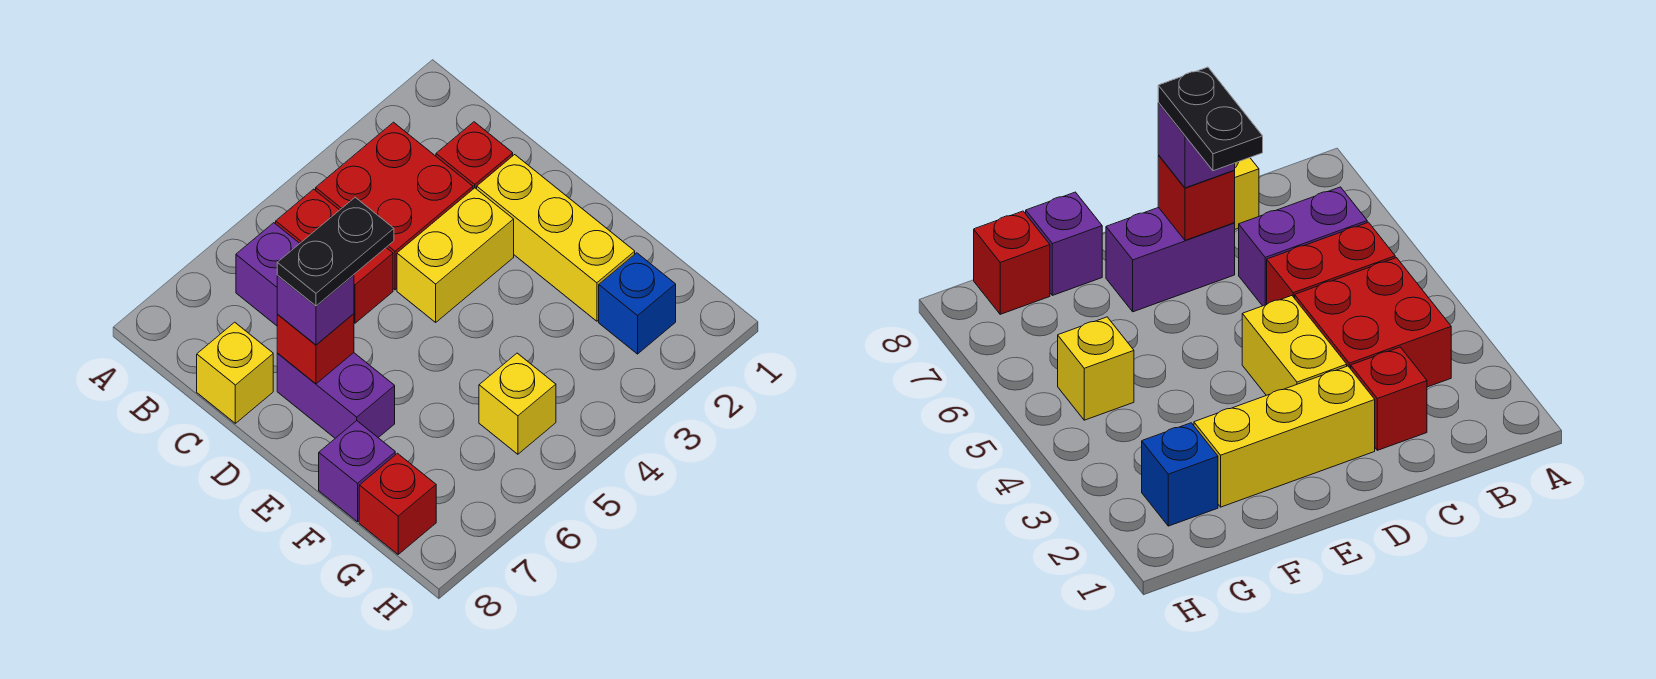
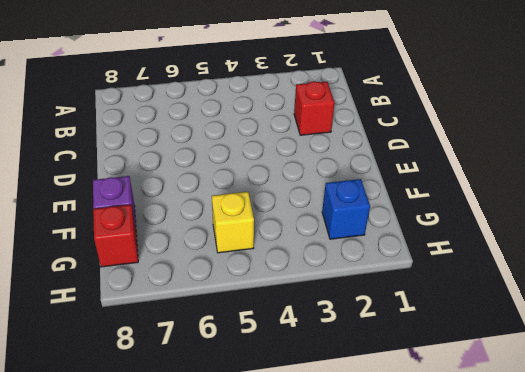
none -> red brick B3:C4 level 1
none -> red brick B5:C5 level 1
none -> purple brick B6:C6 level 1

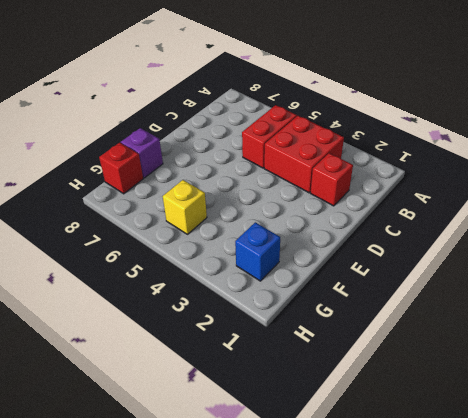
none -> purple brick B6:C6 level 1
none -> yellow brick C8 level 1
none -> yellow brick D2:F2 level 1

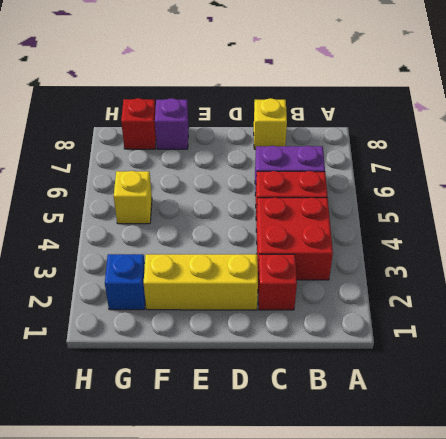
none -> yellow brick D3:D4 level 1
none -> purple brick D7:E7 level 1
none -> red brick D7 level 2

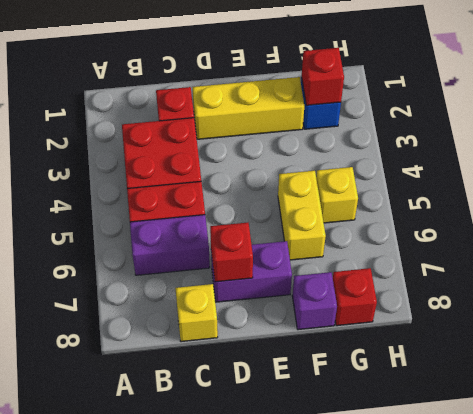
yellow brick F5:F6 level 1 -> yellow brick D3:D4 level 1
red brick G2 level 2 -> none
none -> purple brick D7 level 3
none -> black plate D6:D7 level 4

